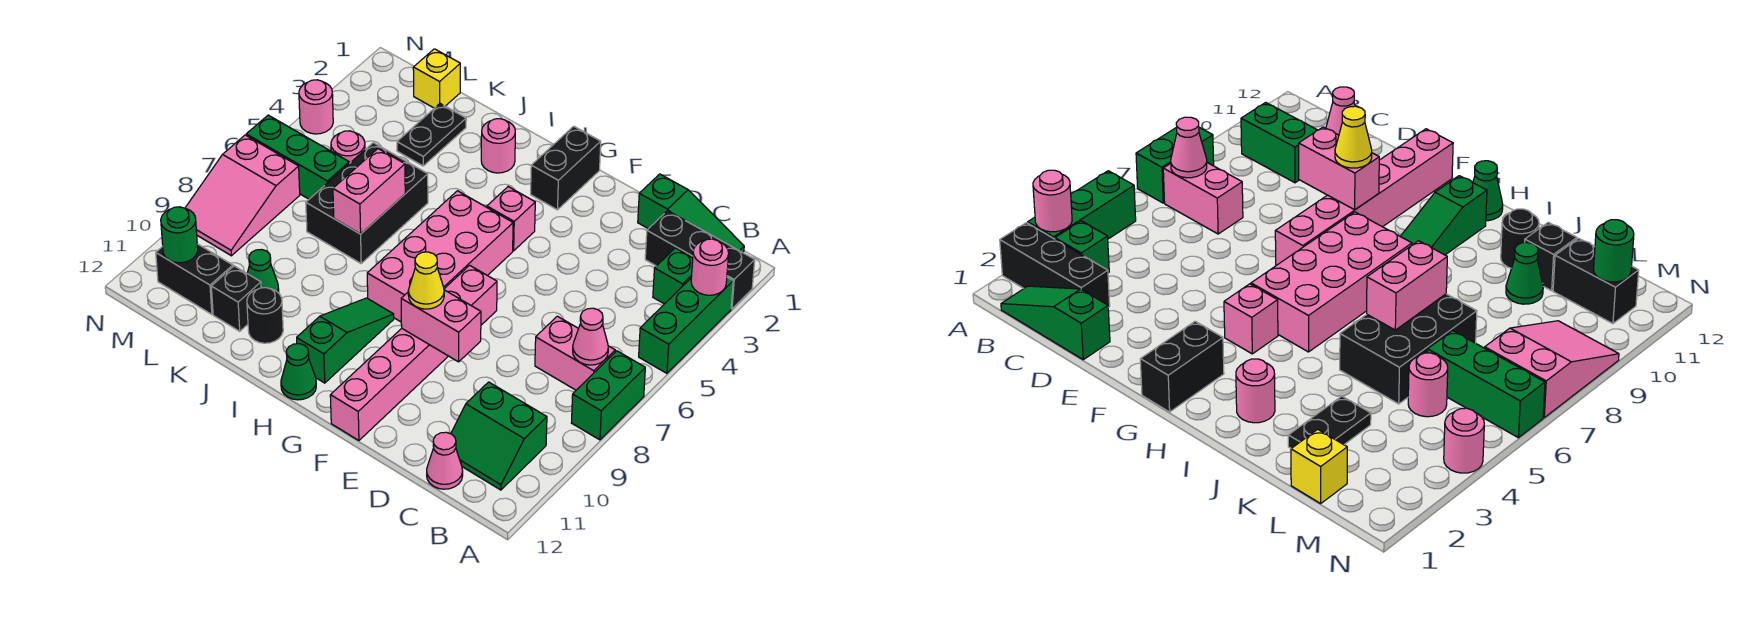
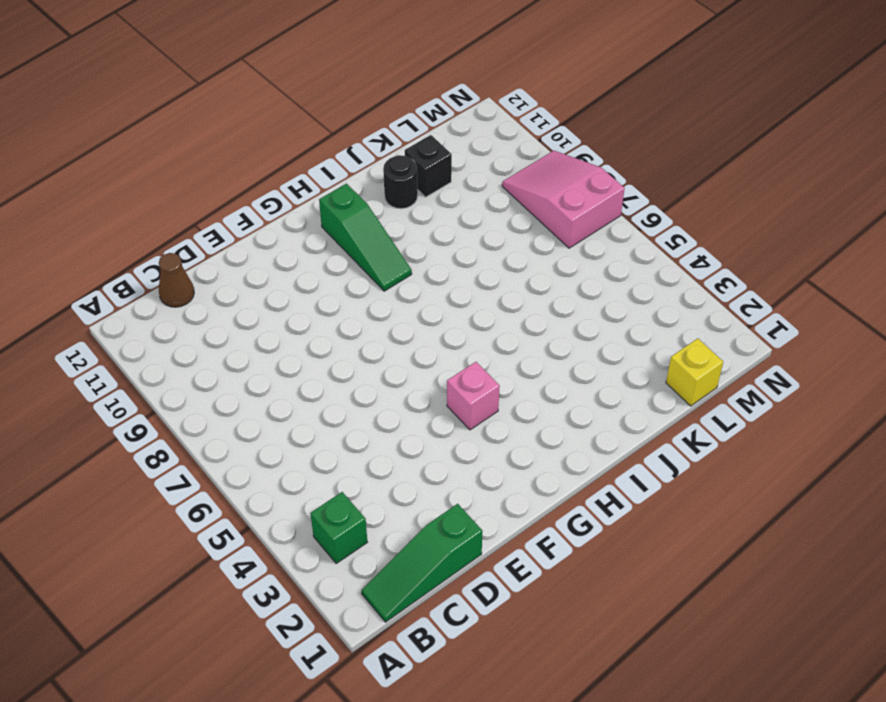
brown cone C12 level 1 -> pink cone C12 level 1
none -> black brick A2:C2 level 1
none -> green brick A3:A5 level 1
none -> green brick A7:A8 level 1
none -> pink brick B7:C7 level 1

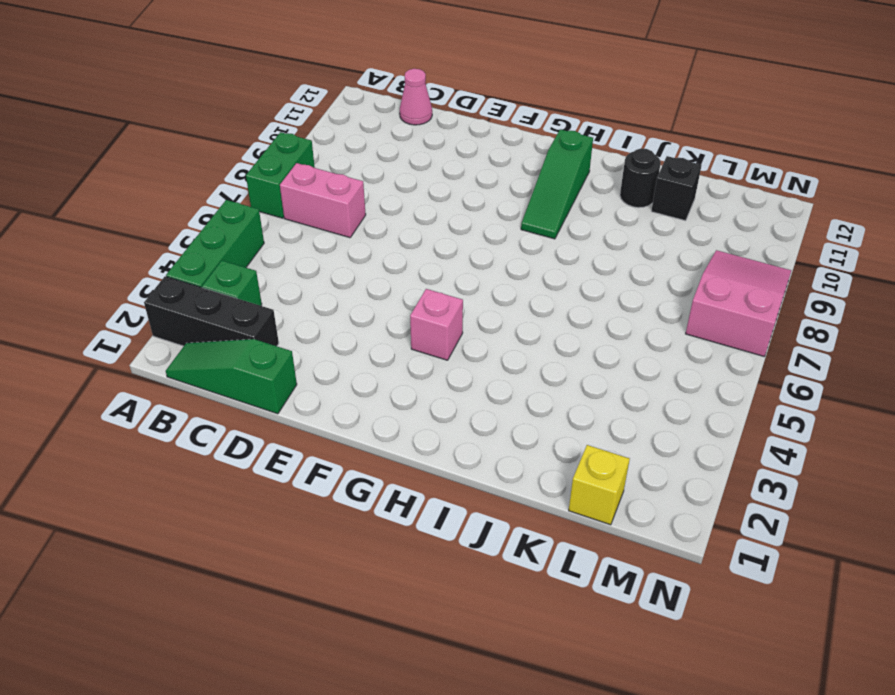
none -> green slope B10:C11 level 1 top 10
none -> pink brick F7:F12 level 1
none -> black brick G1:G2 level 1
none -> pink brick G5:H8 level 1

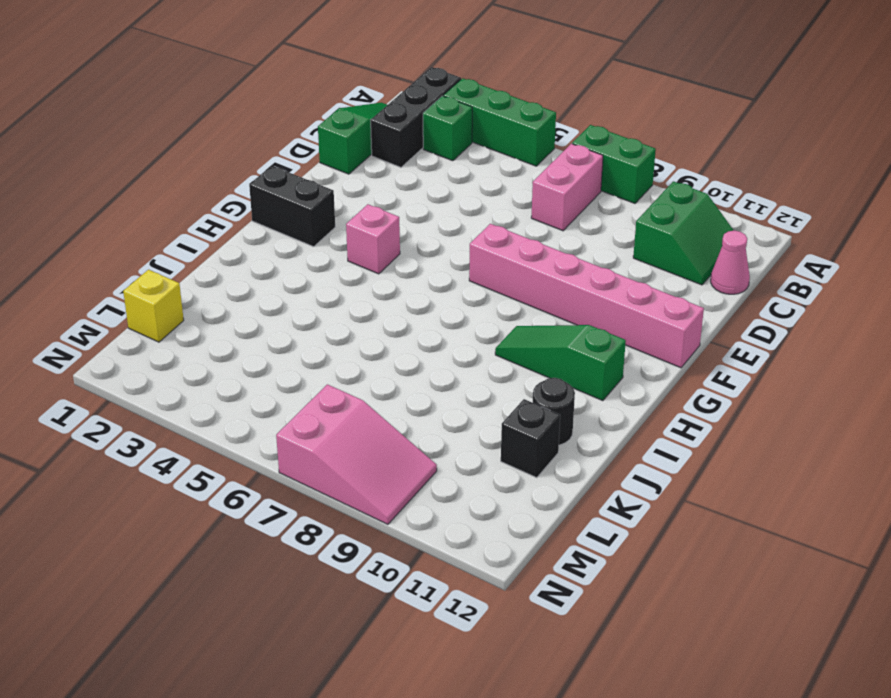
none -> pink brick G5:H8 level 1
none -> green cone H12 level 1
none -> pink round brick I2 level 1
none -> black brick J5:K7 level 1

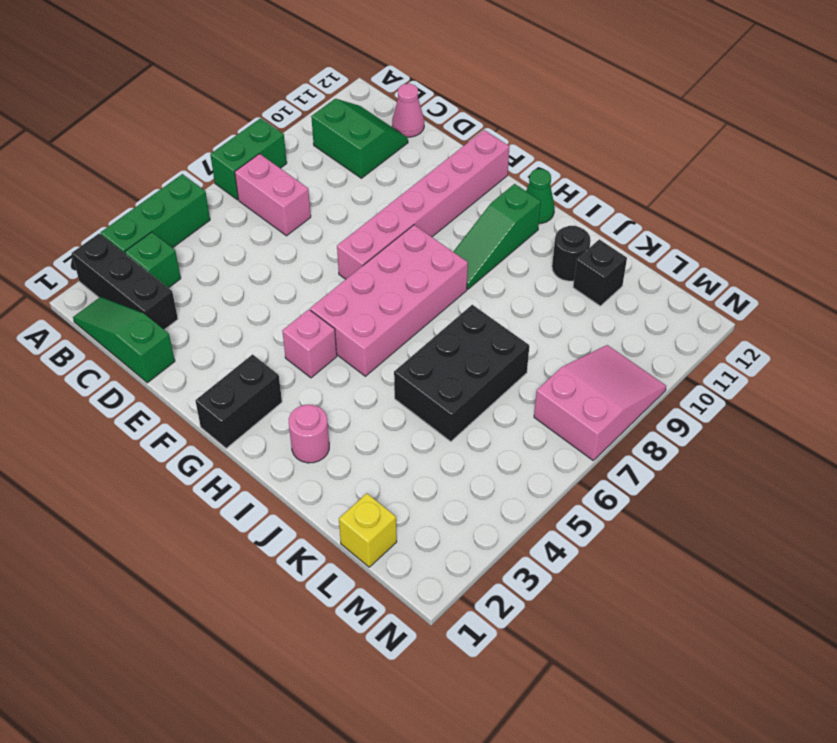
none -> black plate K2:K3 level 1
none -> green cone K10 level 1
none -> pink round brick L5 level 1
none -> green brick L6:N6 level 1

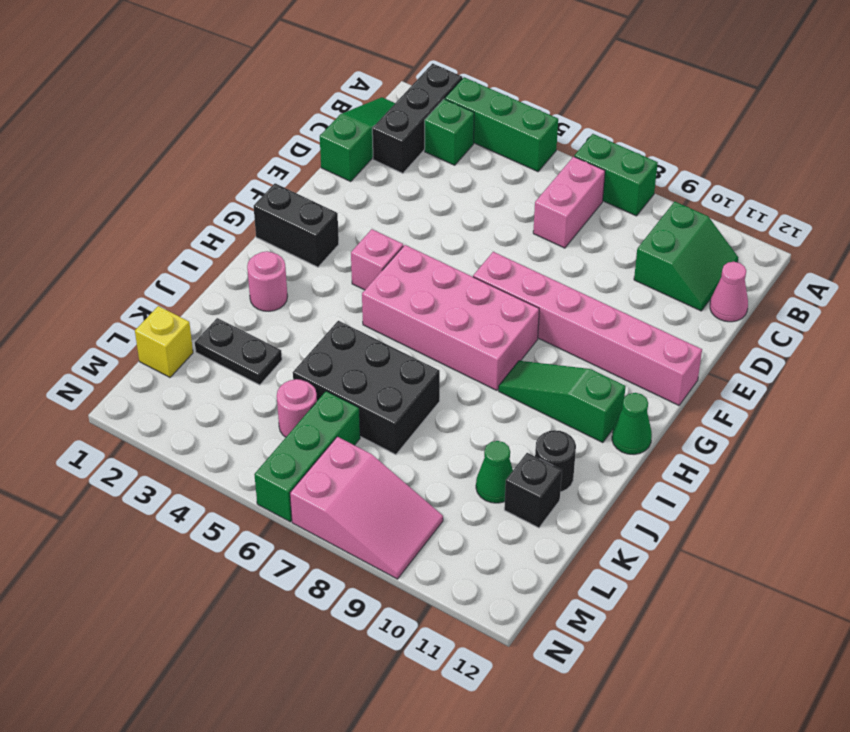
none -> black brick L11:M11 level 1
none -> pink round brick N4 level 1
none -> pink round brick A3 level 2
none -> pink cone B7 level 2

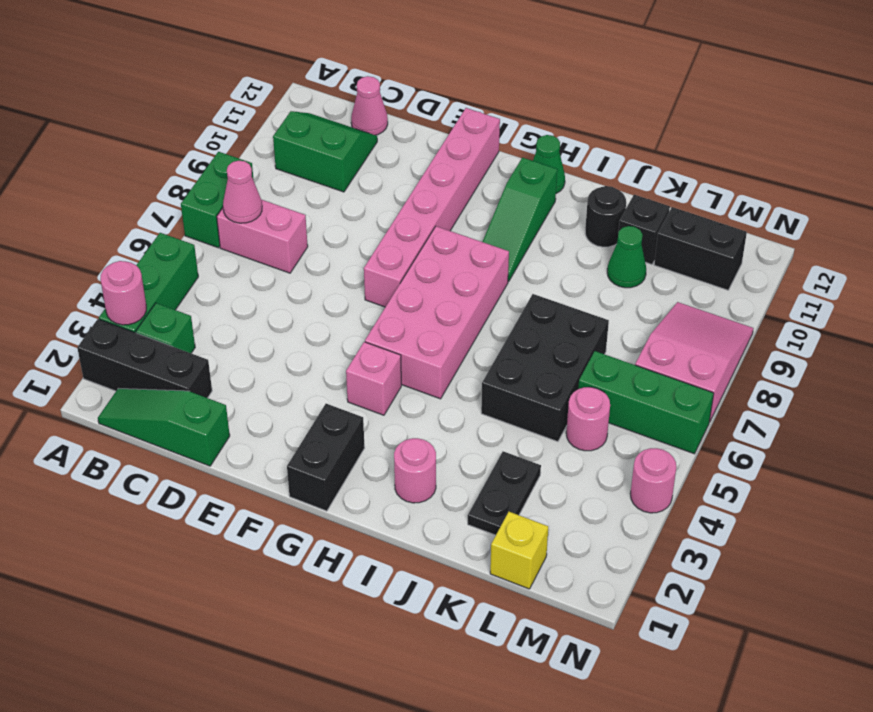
none -> pink brick E9:F9 level 2
none -> pink brick J6:J7 level 2
none -> green round brick M11 level 2
none -> yellow cone F9 level 3

